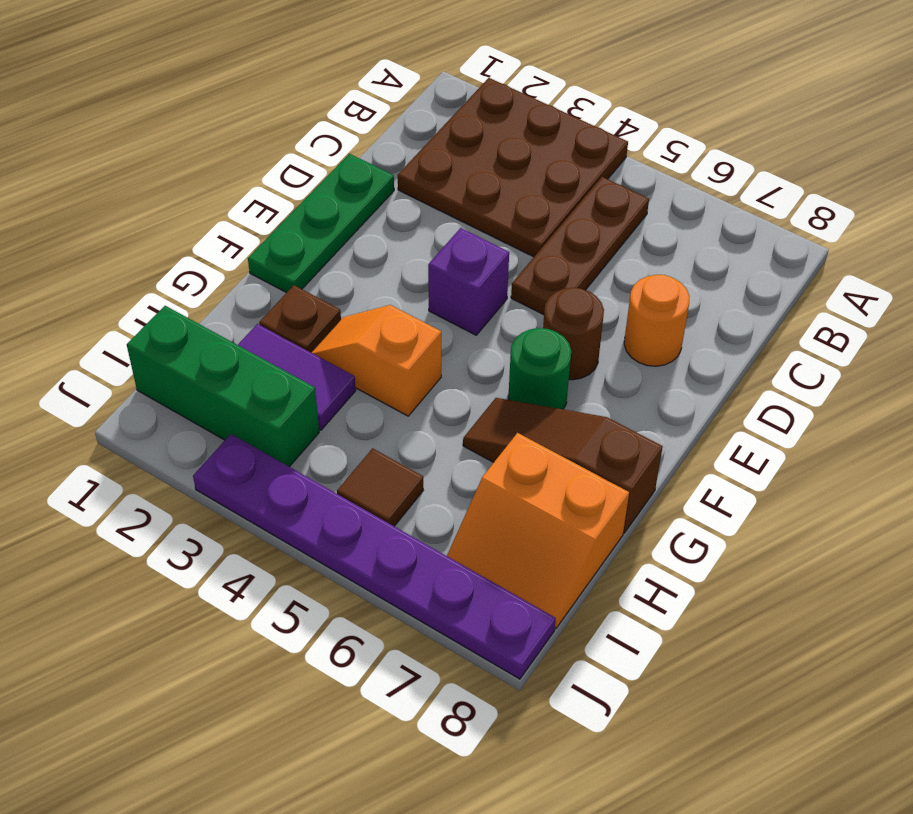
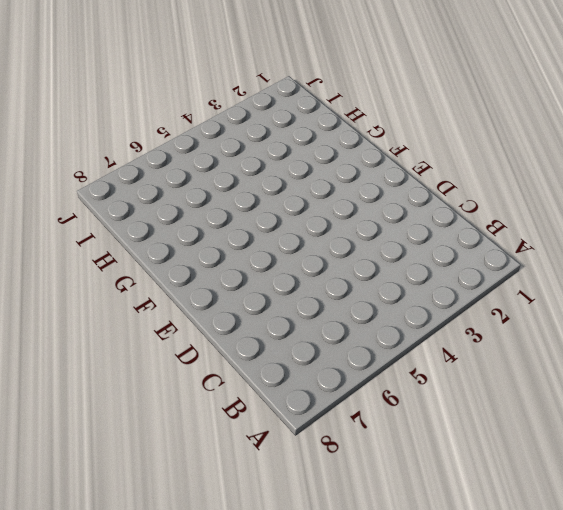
none -> brown plate A2:C4 level 1
none -> brown plate B5:D5 level 1
none -> green plate D1:F1 level 1

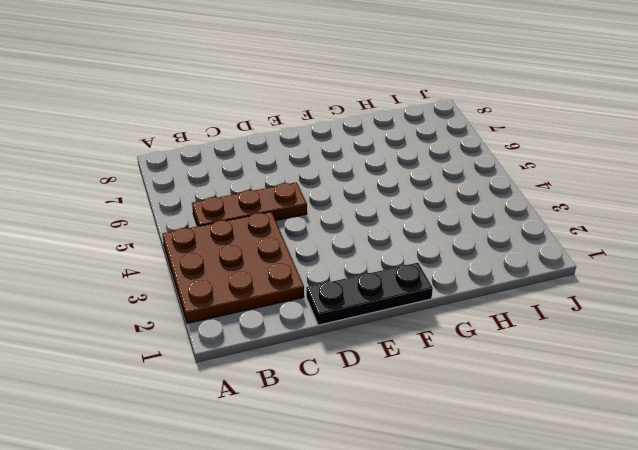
black plate D1:F1 level 1 -> green plate D1:F1 level 1
none -> orange round brick D7 level 1
none -> purple brick E4 level 1
none -> brown round brick E6 level 1

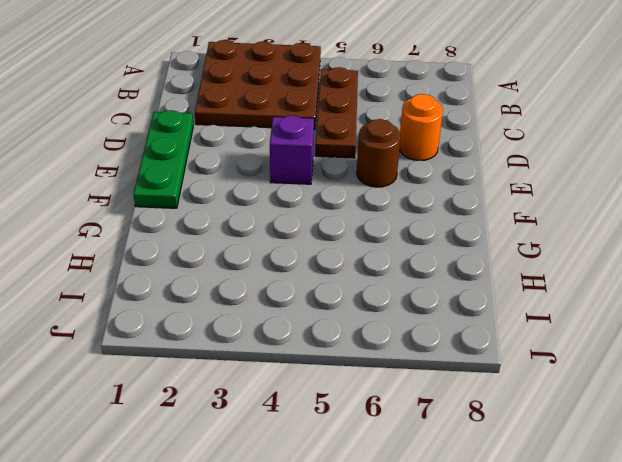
none -> green round brick F6 level 1
none -> brown plate G2 level 1
none -> orange slope G3:G4 level 1 top 4

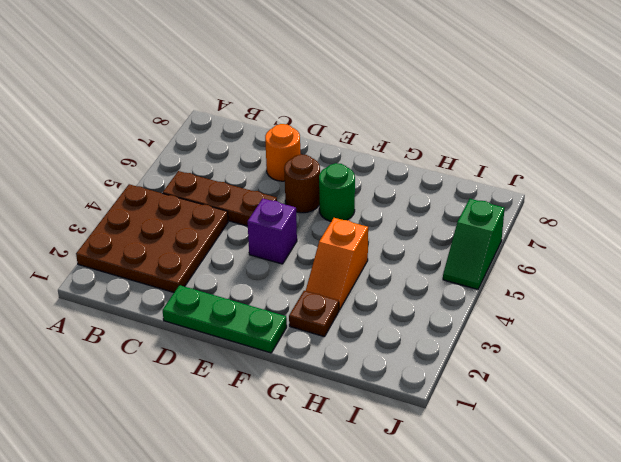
green slope J5:J6 level 1 top 6 -> purple plate J3:J8 level 1
none -> brown slope G6:G8 level 1 top 8
none -> purple tile H2:H3 level 1
none -> orange slope H7:I8 level 1 top H

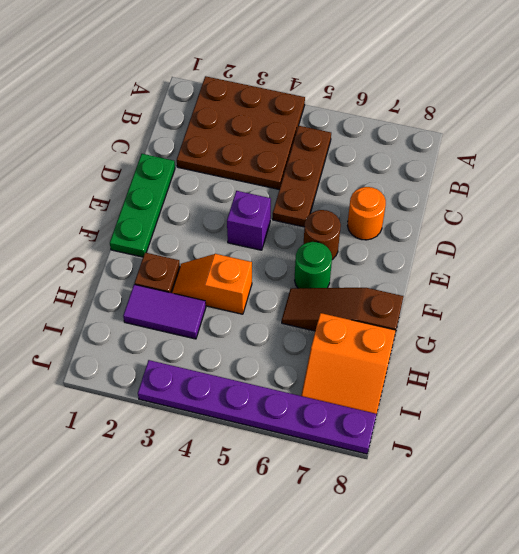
none -> green brick I1:I3 level 1
none -> brown tile I5 level 1

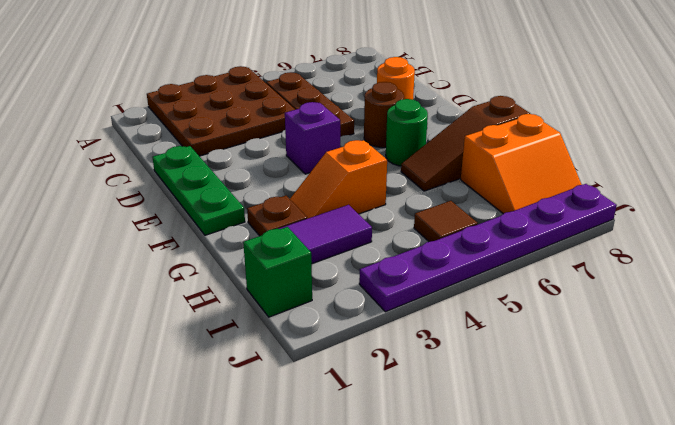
green brick I1 level 1 -> green brick I1:I3 level 1

